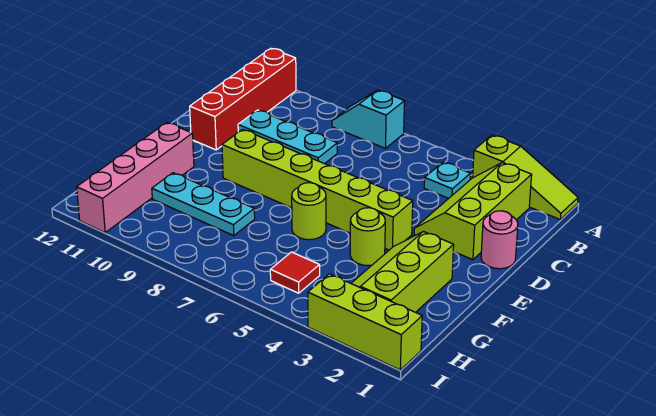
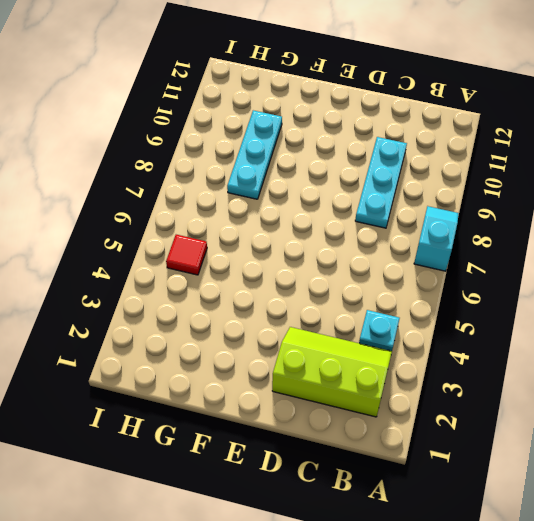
none -> lime slope A1:A3 level 1 top 3
none -> red brick A11:D11 level 1
none -> pink round brick D1 level 1

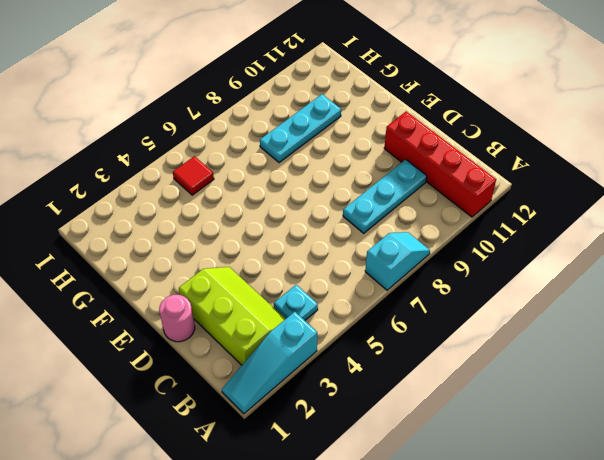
cyan slope A1:A3 level 1 top 3 -> lime slope A1:A3 level 1 top 3
none -> lime brick E4:E9 level 1
none -> lime slope F2:H3 level 1 top 2
none -> lime round brick F4 level 1

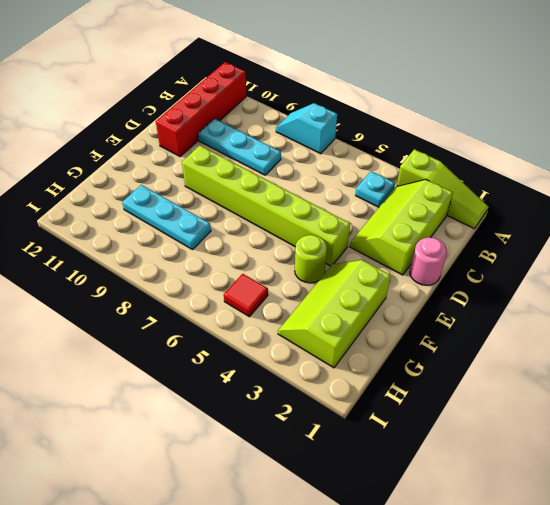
none -> lime round brick F6 level 1
none -> pink brick F11:I11 level 1
none -> lime brick I1:I3 level 1

